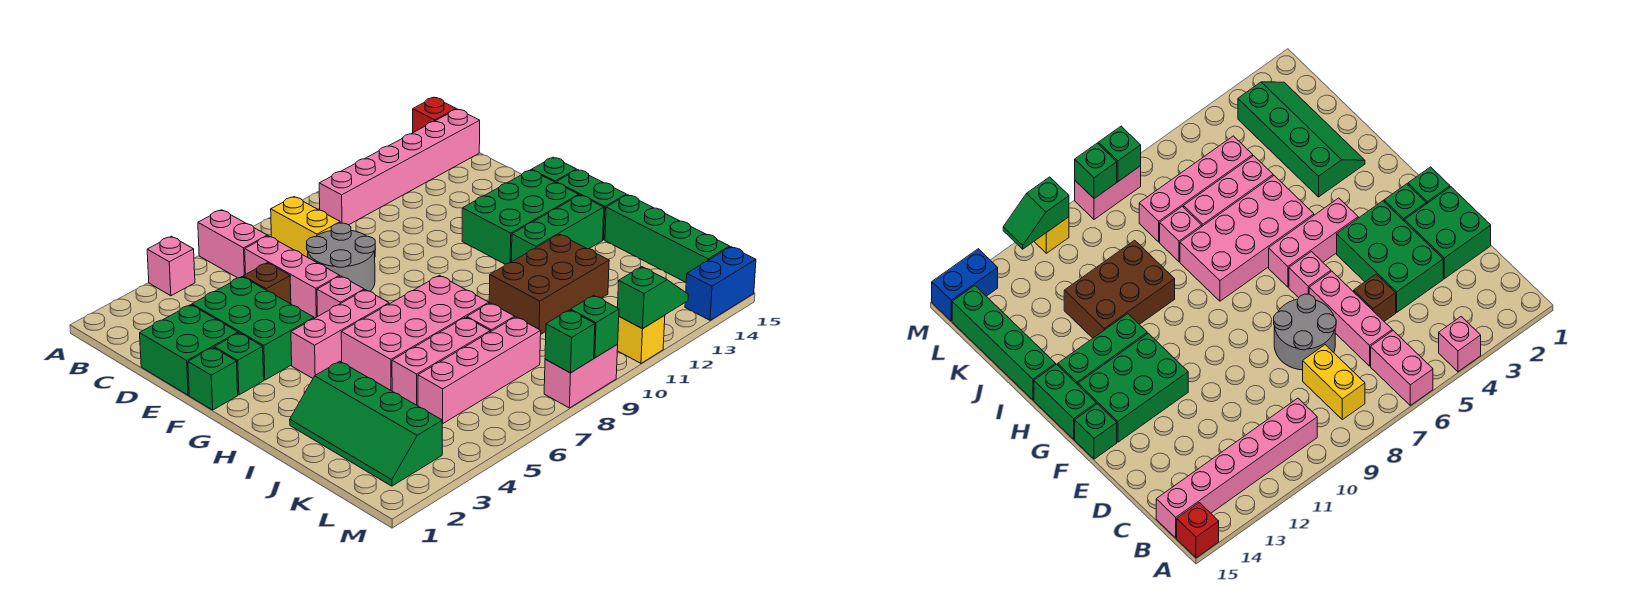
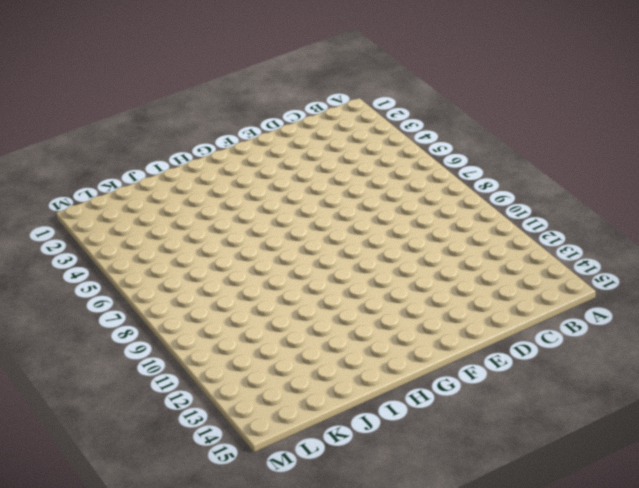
none -> pink brick A4 level 1
none -> pink brick A6:B6 level 1
none -> red brick A15 level 1
none -> yellow brick B8:C8 level 1

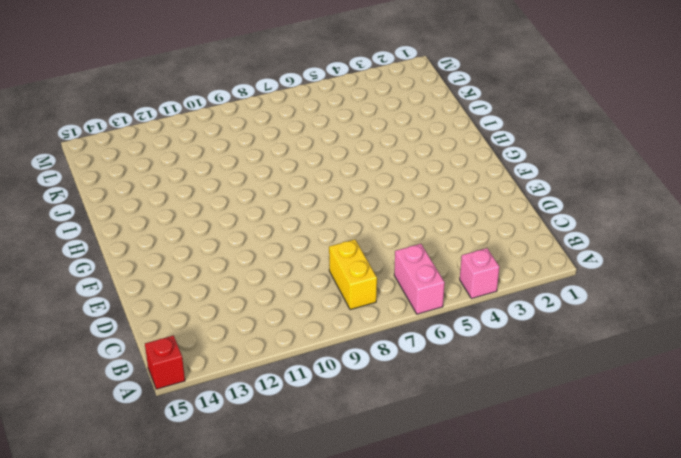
none -> pink brick B10:B15 level 1
none -> pink brick C6:E6 level 1
none -> green brick D1:E2 level 1
none -> green brick D3:F4 level 1

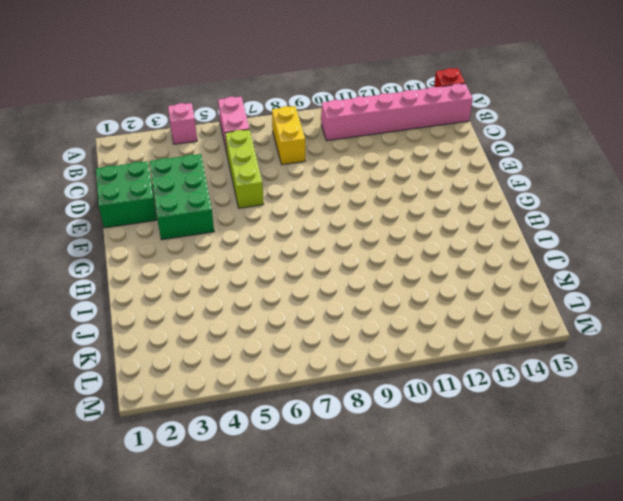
lime brick C6:E6 level 1 -> pink brick C6:E6 level 1
none -> brown brick D5 level 1
none -> grey round brick D7:E8 level 1
none -> green brick F1 level 1
none -> green brick F2 level 1

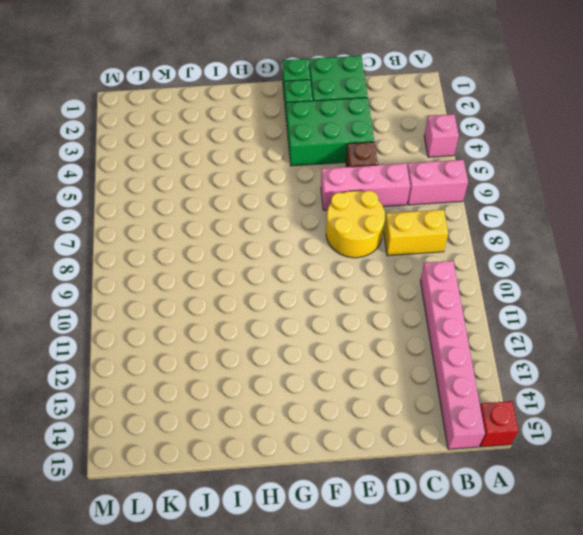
yellow round brick D7:E8 level 1 -> grey round brick D7:E8 level 1
none -> pink brick F6 level 1
none -> green brick F12:G14 level 1
none -> green brick F15 level 1
none -> pink brick G4:G6 level 1

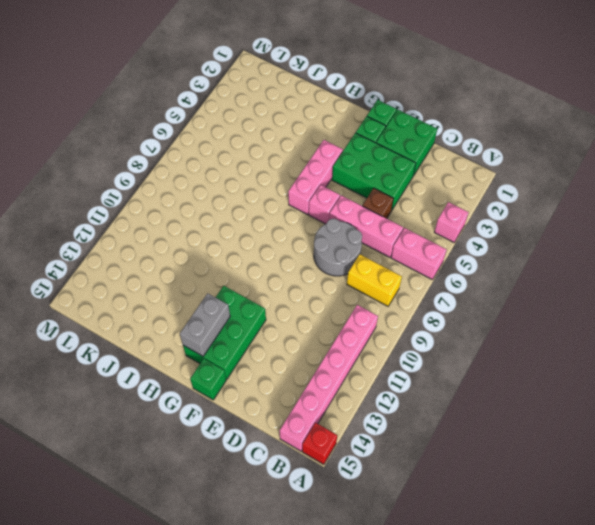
grey brick G13:G14 level 2 -> none
none -> green brick G15:H15 level 1
none -> pink brick H5:I8 level 1
none -> green brick H12:H14 level 1
none -> green slope I2:L3 level 1 top 3

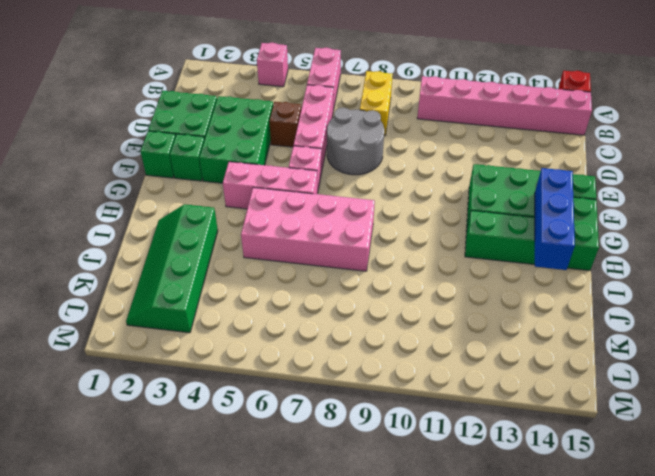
blue brick G14:I14 level 2 -> none
none -> brown brick I10:J12 level 1
none -> green brick I15:L15 level 1
none -> pink brick J5:J7 level 1
none -> pink brick J8 level 1

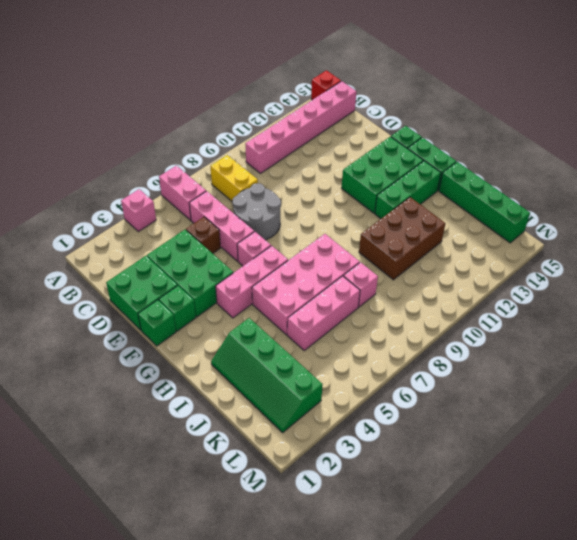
none -> pink brick K5:K8 level 1
none -> pink brick M8:M9 level 1
none -> yellow brick M11 level 1
none -> blue brick M14:M15 level 1

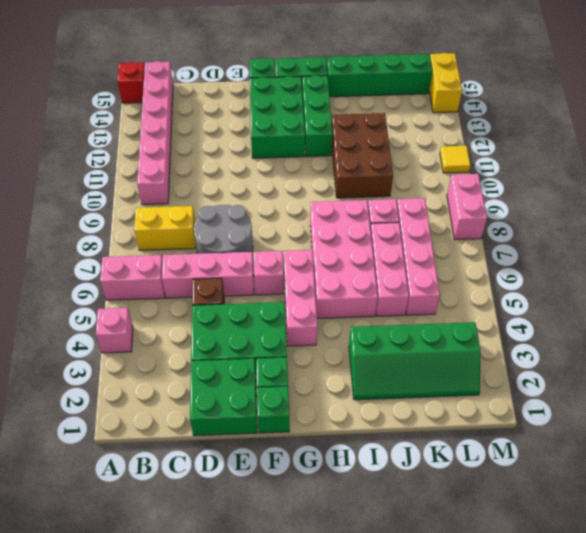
yellow tile M11 level 1 -> yellow brick M11 level 1
yellow brick M14:M15 level 1 -> blue brick M14:M15 level 1
none -> green brick M8 level 2
none -> green brick M9 level 2
none -> green slope M11:M12 level 2 top 11

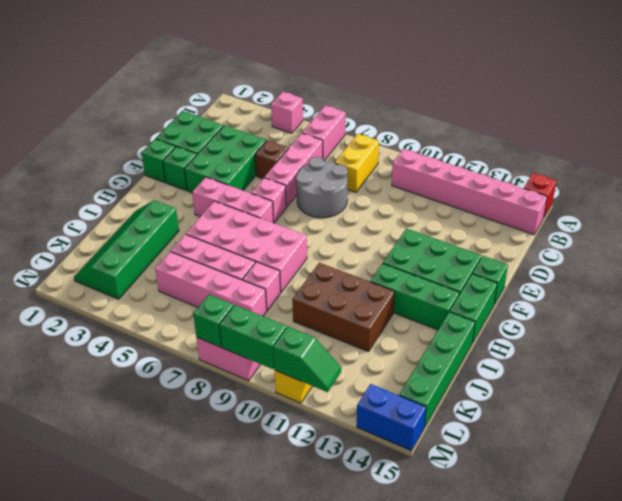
green brick M9:M10 level 2 -> green brick M9 level 2

